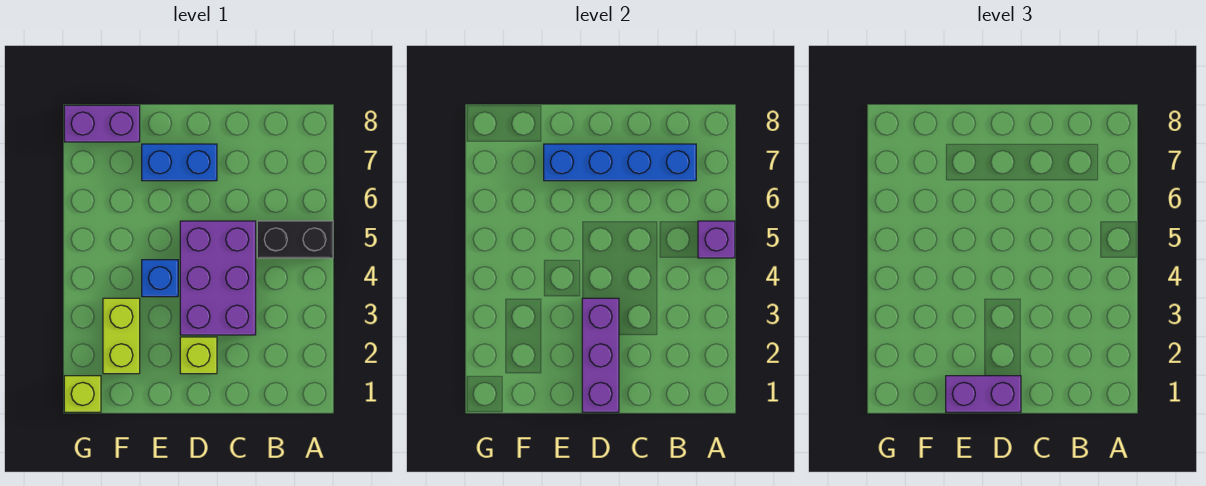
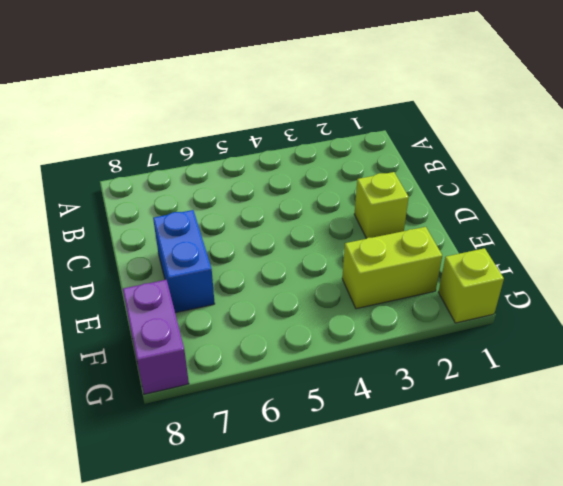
none -> black brick A5:B5 level 1
none -> purple brick C3:D5 level 1
none -> blue brick E4 level 1

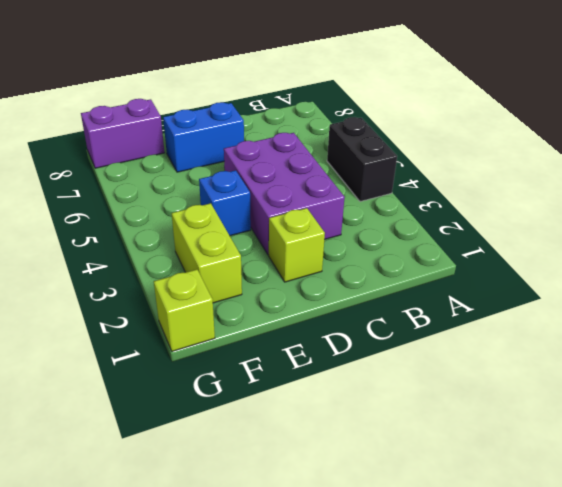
black brick A4:A5 level 1 -> black brick A5:B5 level 1
none -> purple brick A5 level 2
none -> blue brick B7:E7 level 2
none -> purple brick D1:D3 level 2

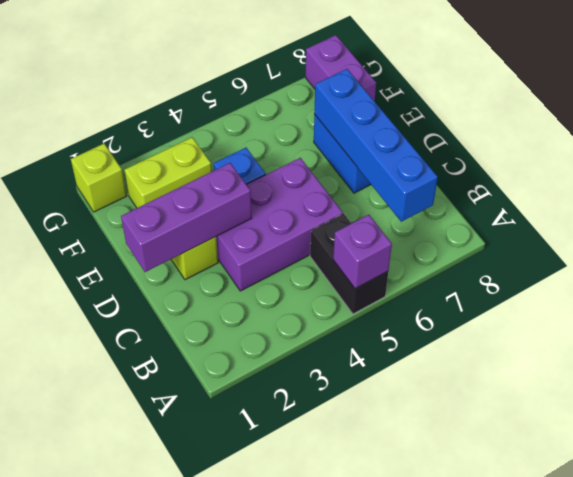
none -> purple brick D1:E1 level 3

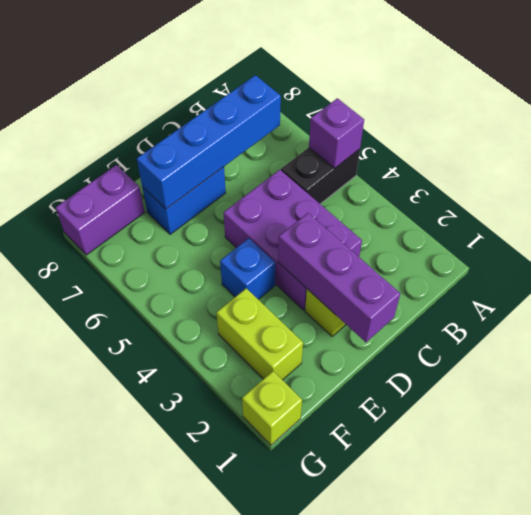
none -> purple brick D1:E1 level 3

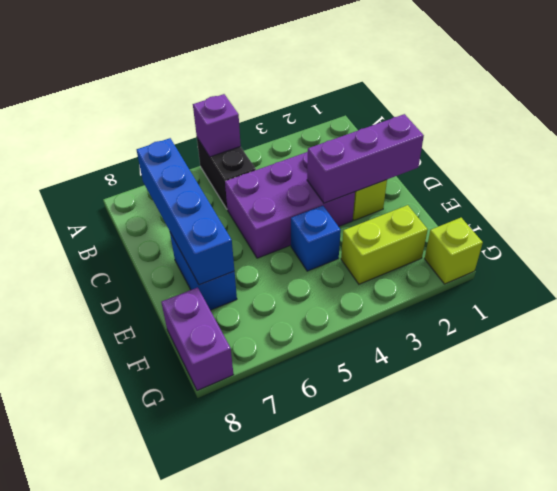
none -> purple brick D1:E1 level 3

